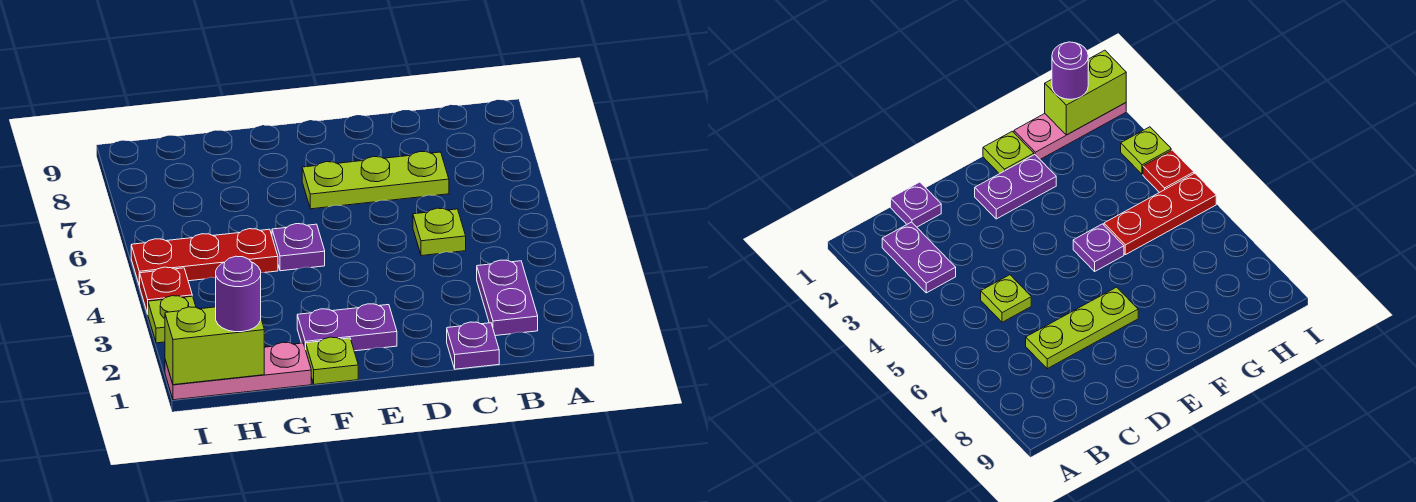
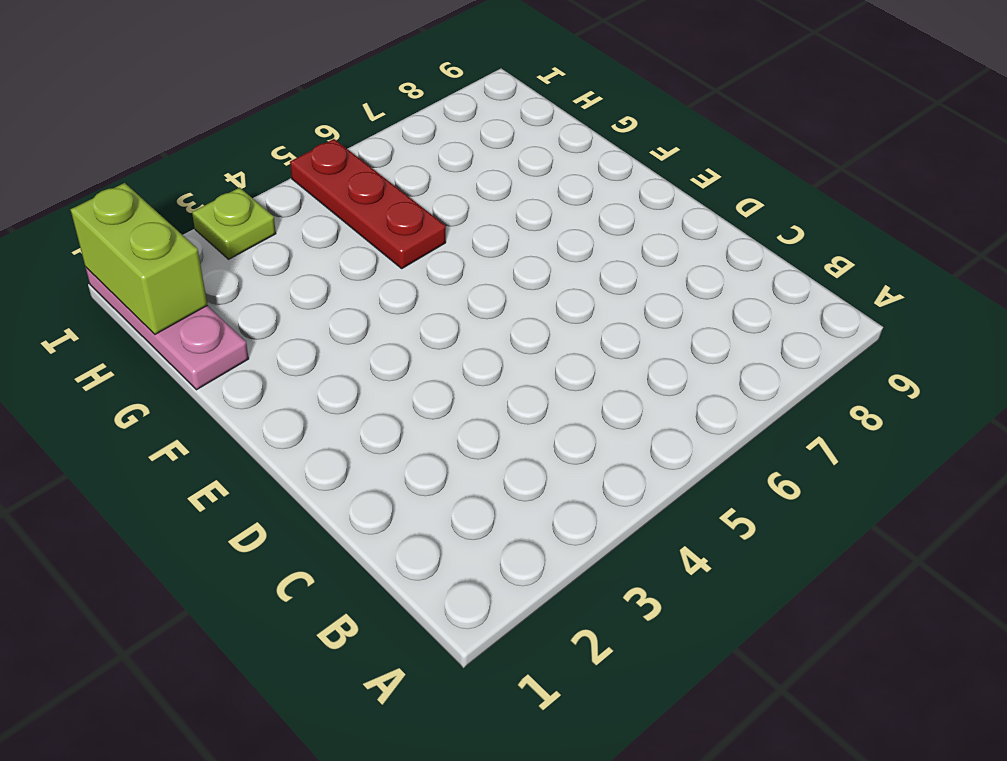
none -> purple plate B2:B3 level 1
none -> purple plate C1 level 1
none -> lime plate C5 level 1

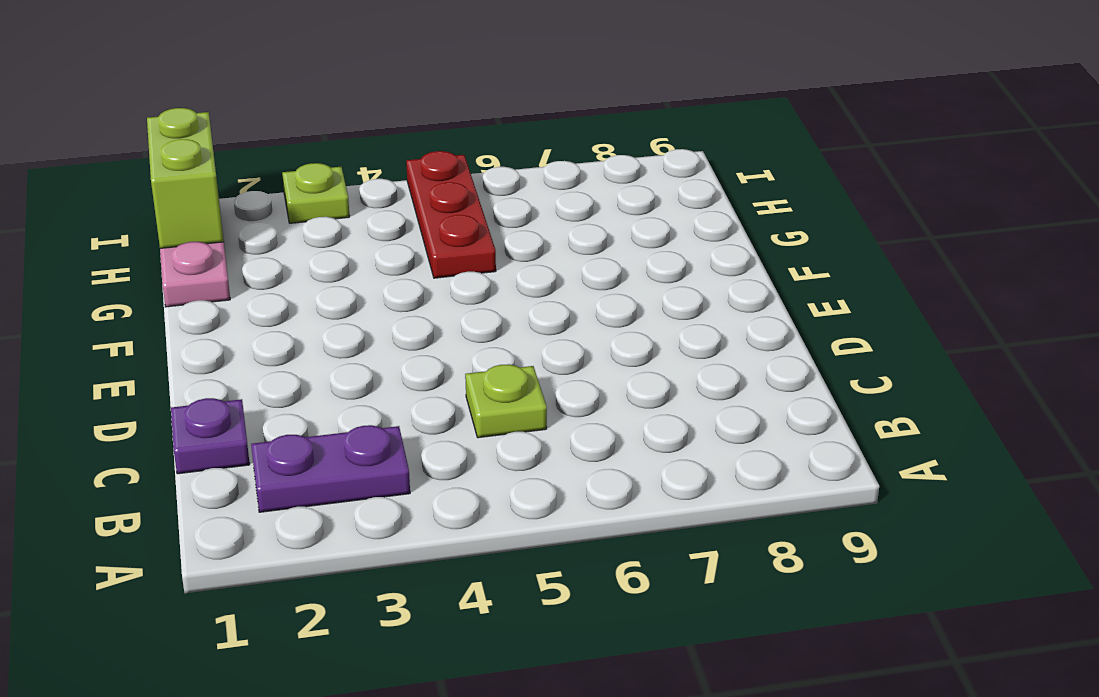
none -> lime plate C7:E7 level 1
none -> purple plate E2:F2 level 1
none -> lime plate F1 level 1

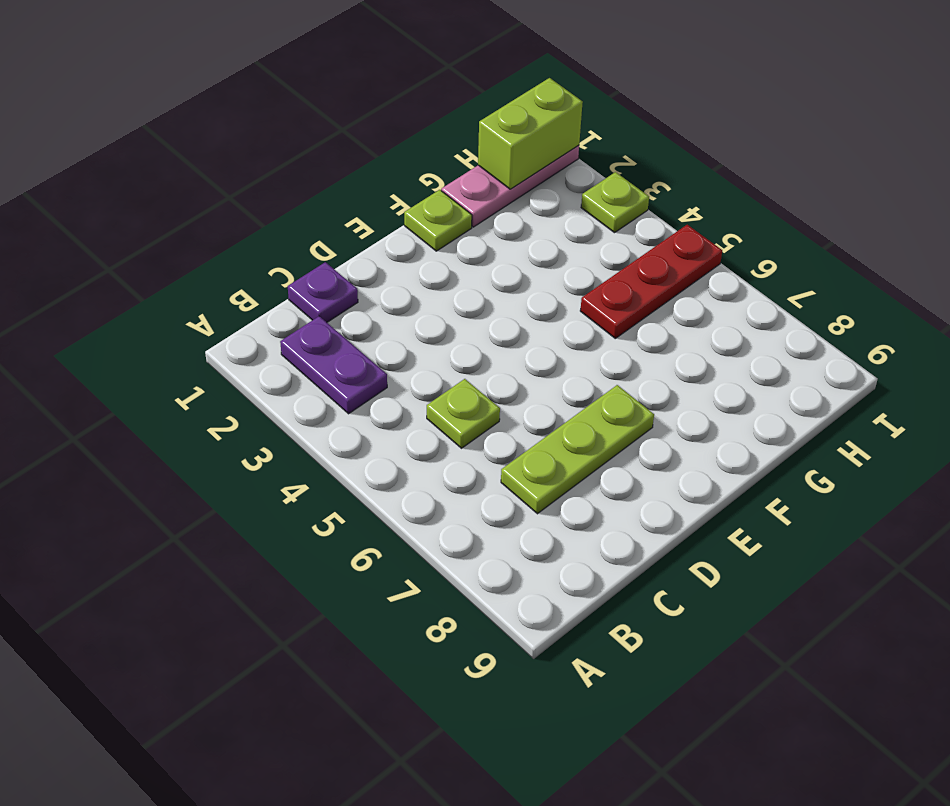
none -> purple plate E2:F2 level 1
none -> purple plate F5 level 1
none -> red plate I4 level 1

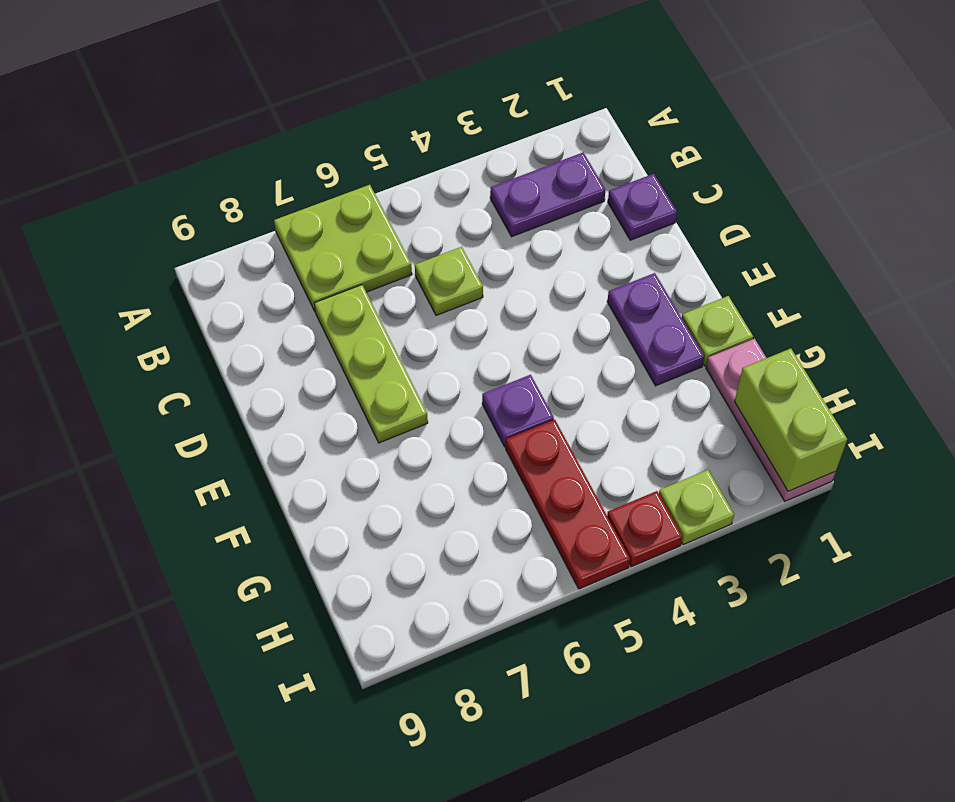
lime plate A6:B7 level 1 -> none
none -> purple round brick H1 level 3

